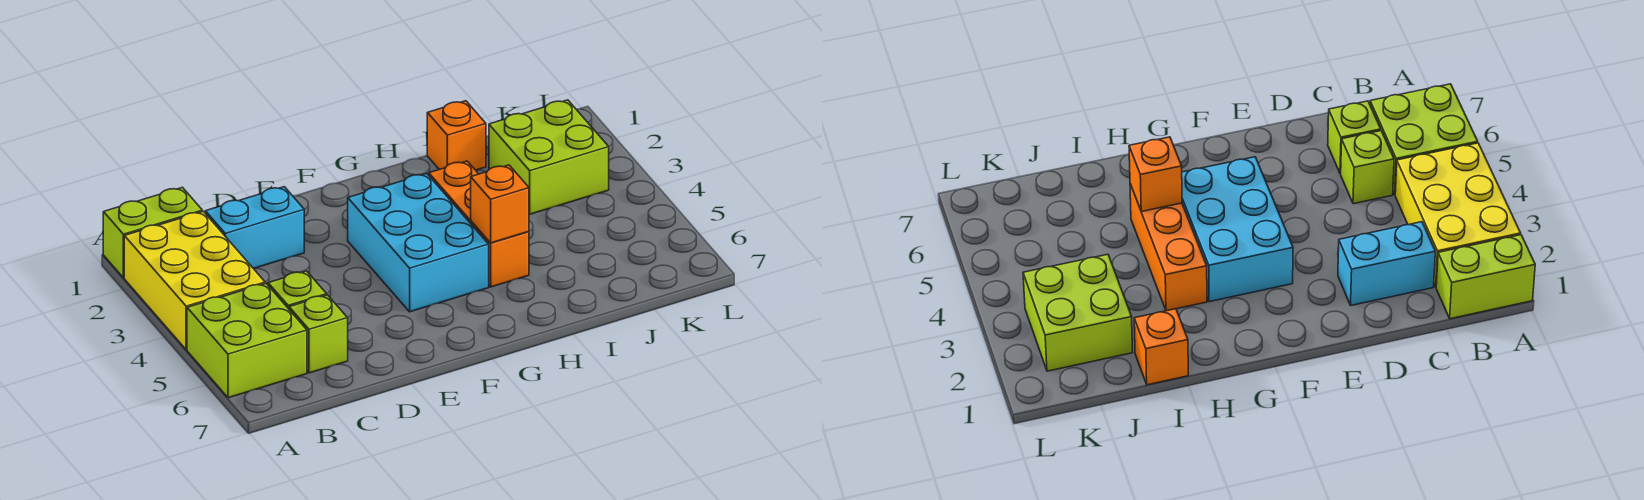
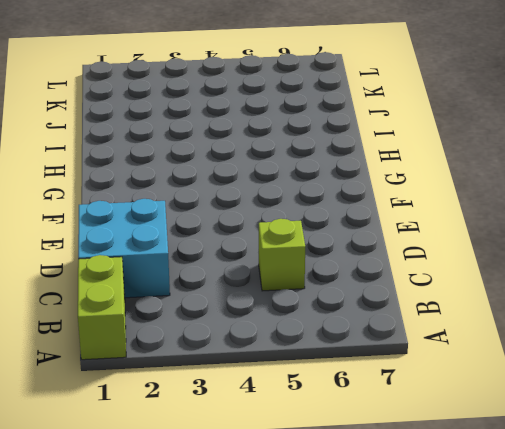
cyan brick C1:D2 level 1 -> cyan brick C2:D2 level 1
none -> yellow brick A2:B4 level 1
none -> lime brick A5:B6 level 1

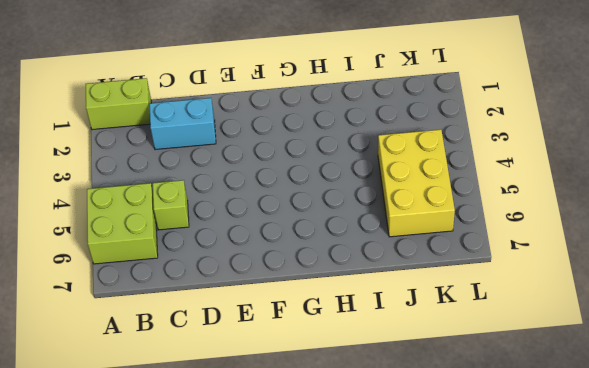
yellow brick J4:K6 level 1 -> yellow brick A2:B4 level 1
none -> lime brick C6 level 1
none -> cyan brick F3:G5 level 1

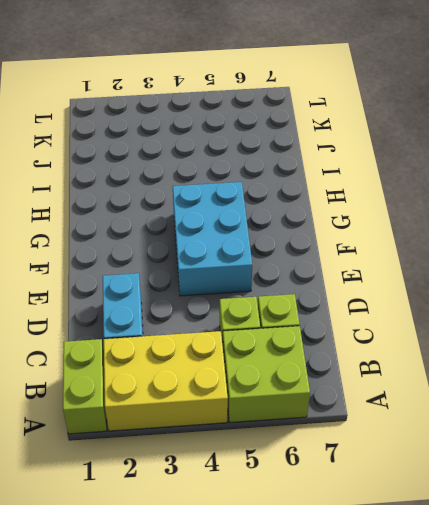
cyan brick E4:G5 level 1 -> cyan brick F3:G5 level 1
none -> orange brick H3:H5 level 1
none -> orange brick I1 level 1

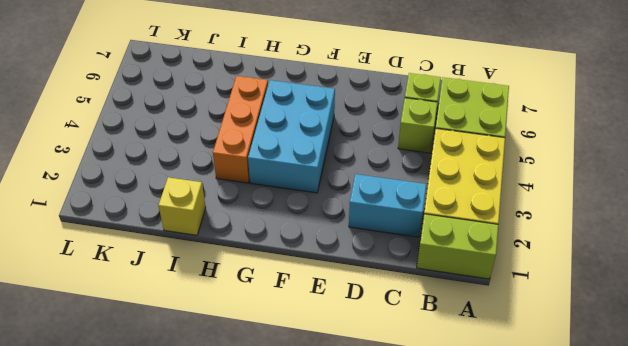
yellow brick I1 level 1 -> orange brick I1 level 1
none -> lime brick J2:K3 level 1
none -> orange brick H5 level 2

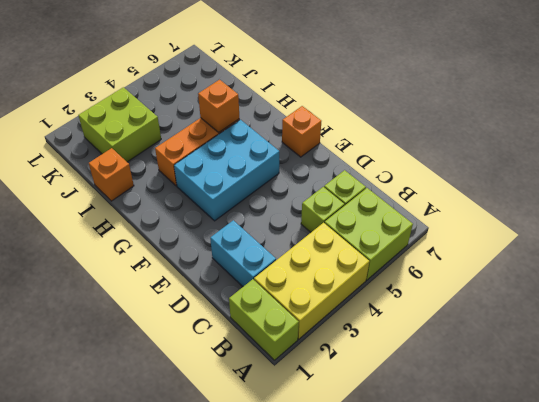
orange brick F7 level 1 -> none

